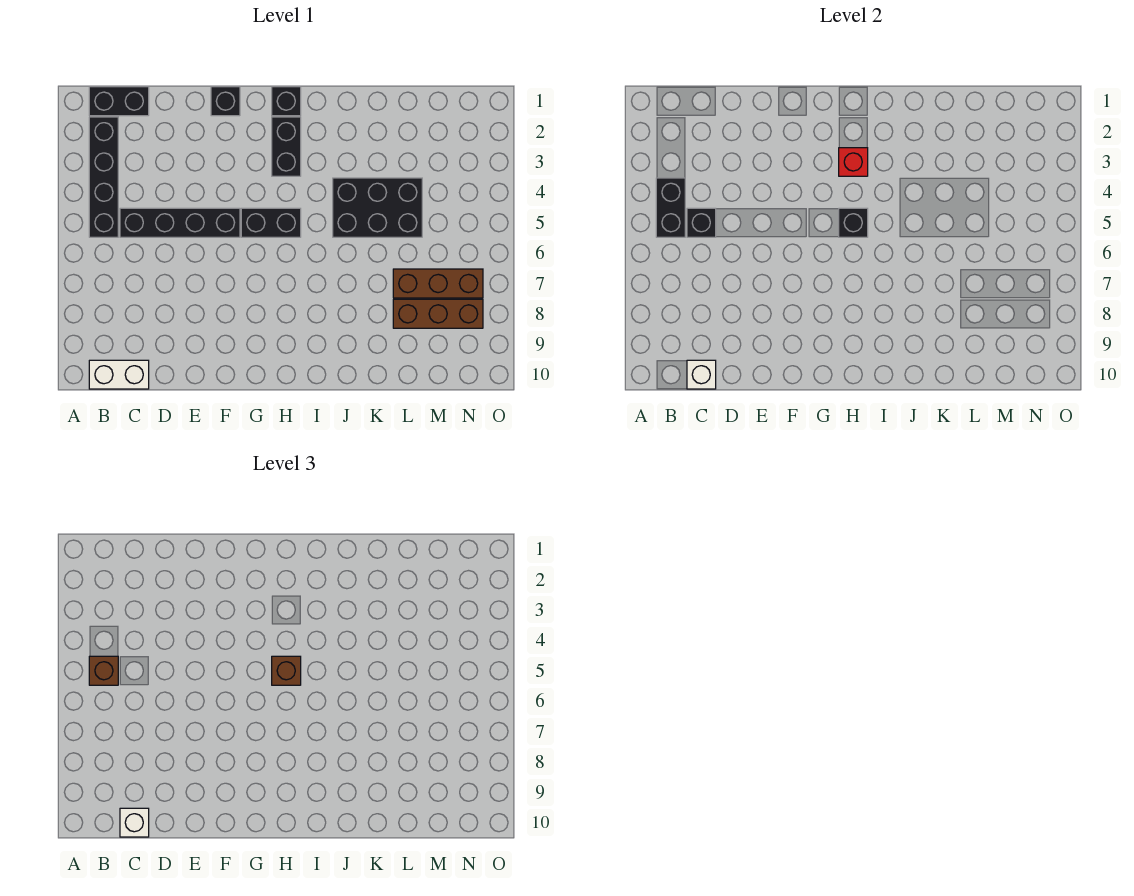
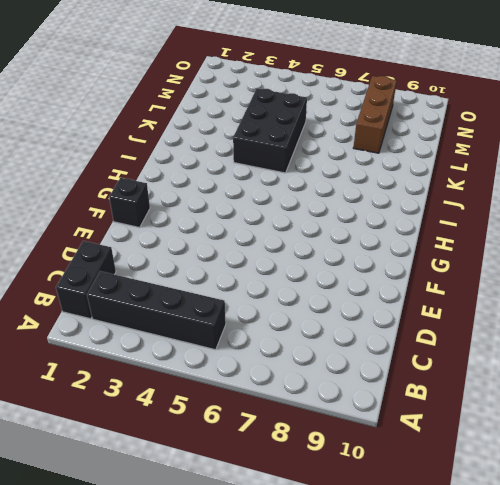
none -> white brick B10:C10 level 1
none -> black brick C5:F5 level 1
none -> black brick G5:H5 level 1

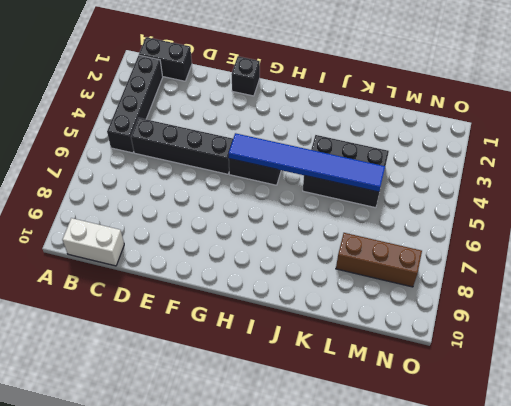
blue tile G5:L5 level 2 -> black brick H5 level 2
none -> black brick H1 level 1
none -> black brick H2:H3 level 1
none -> brown brick L7:N7 level 1

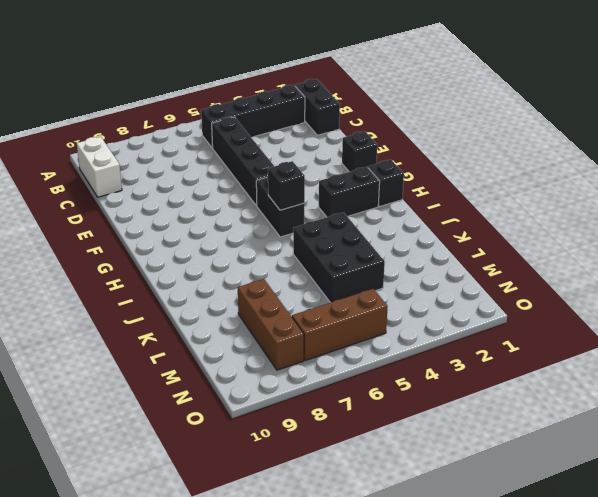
brown brick N5:N7 level 1 -> brown brick L7:N7 level 1
none -> black brick B4:B5 level 2
none -> black brick C5 level 2
none -> white brick C10 level 2

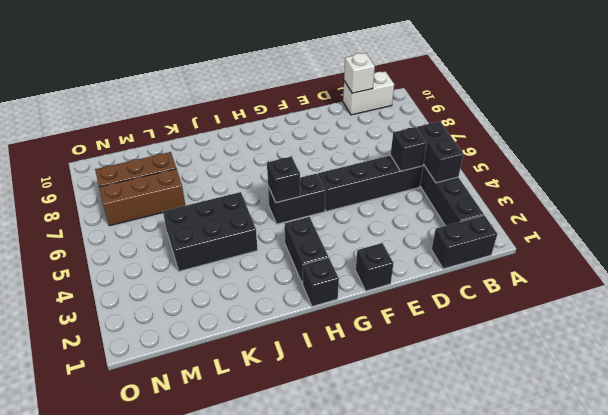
none -> red brick H3 level 2
none -> brown brick B5 level 3
none -> white brick C10 level 3

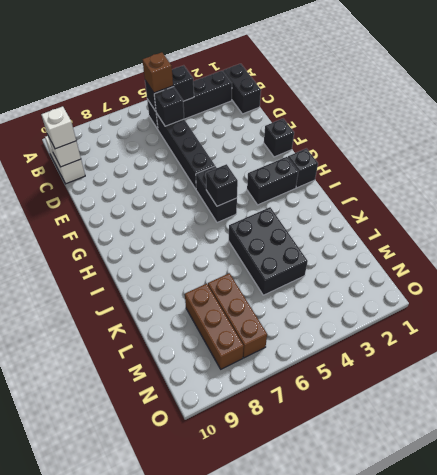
none -> red brick H3 level 2
none -> brown brick H5 level 3

